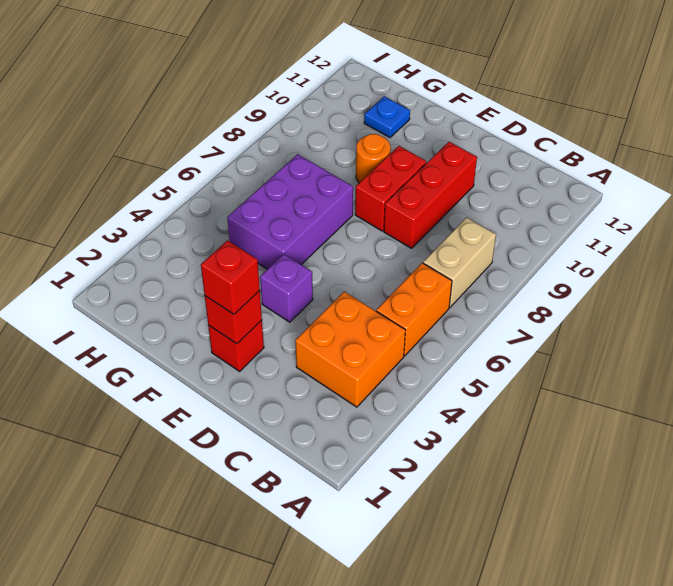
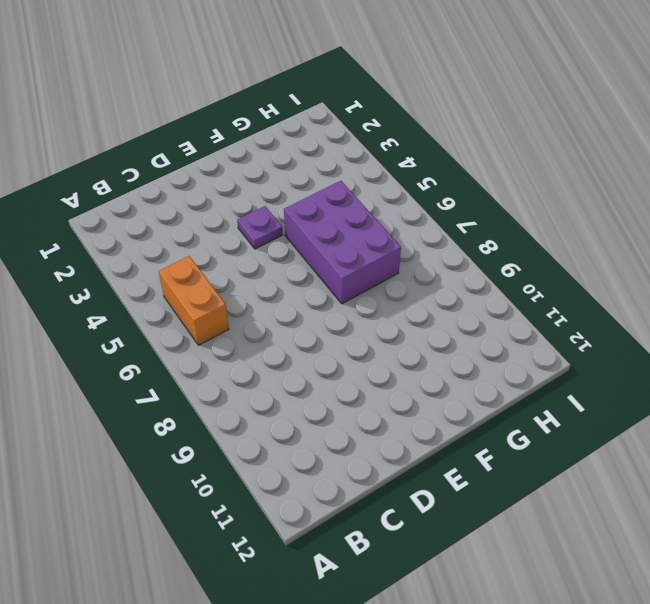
purple plate E4 level 1 -> purple brick E4 level 1
none -> orange brick B3:C4 level 1
none -> tan brick B7:B8 level 1
none -> red brick D8:D10 level 1

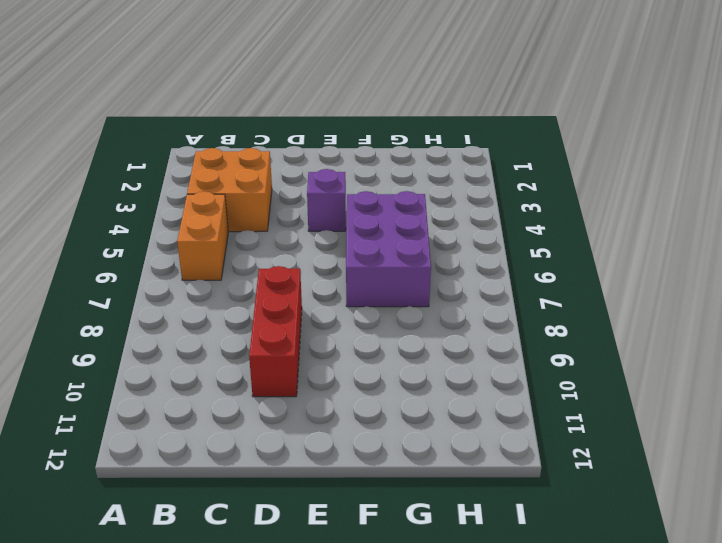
none -> tan brick B7:B8 level 1
none -> red brick E2 level 1
none -> red brick E8:E9 level 1

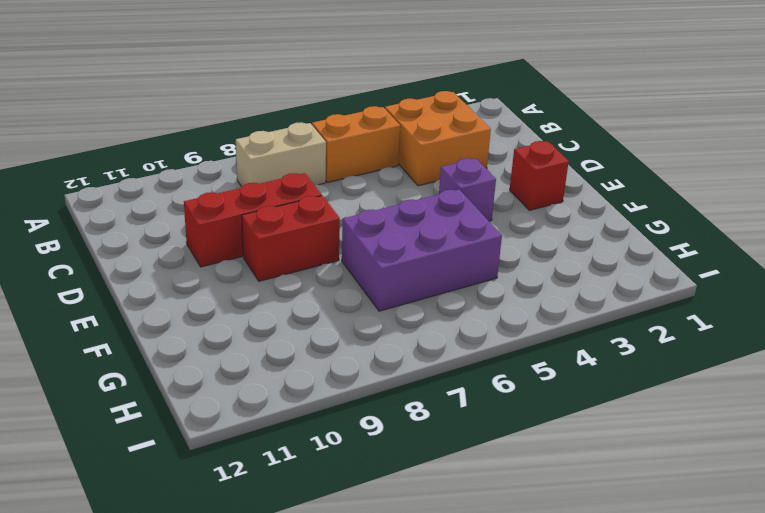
none -> orange round brick F9 level 1
none -> blue plate G11 level 1
none -> red brick E2 level 2

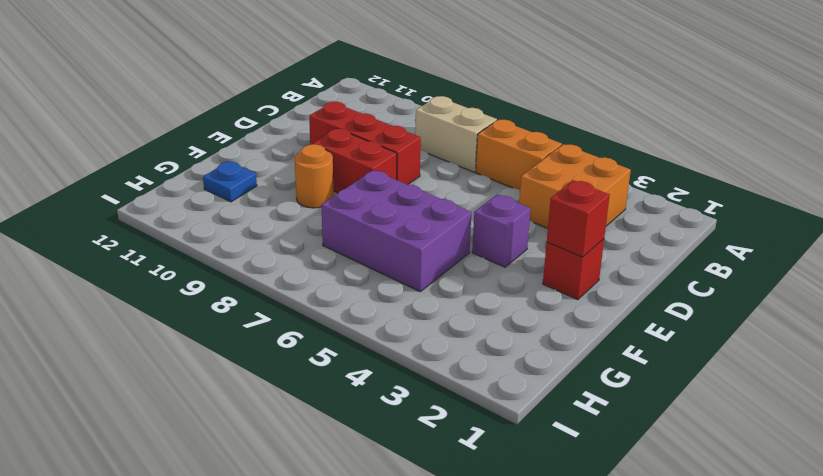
none -> red brick E2 level 3

